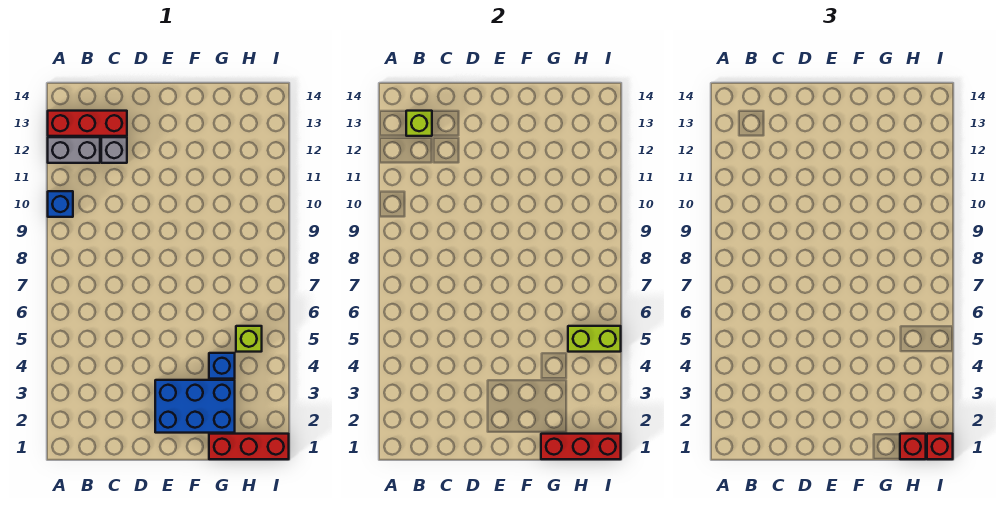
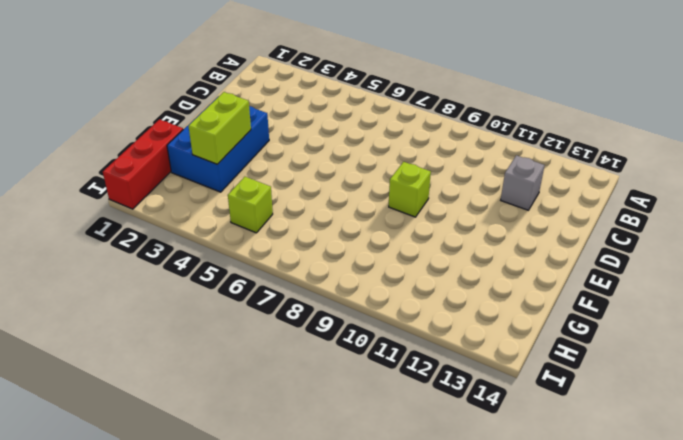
lime brick E9 level 1 -> lime brick B13 level 2
lime brick F3:G3 level 2 -> lime brick H5:I5 level 2
none -> blue brick A10 level 1
none -> grey brick A12:B12 level 1
none -> red brick A13:C13 level 1

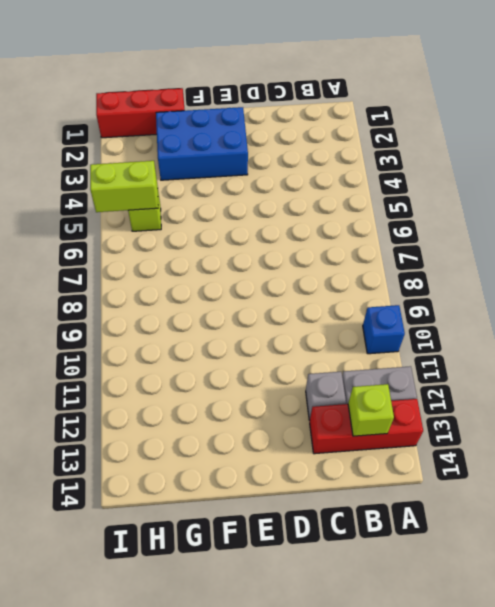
none -> blue brick G4 level 1
none -> red brick G1:I1 level 2
none -> red brick H1 level 3

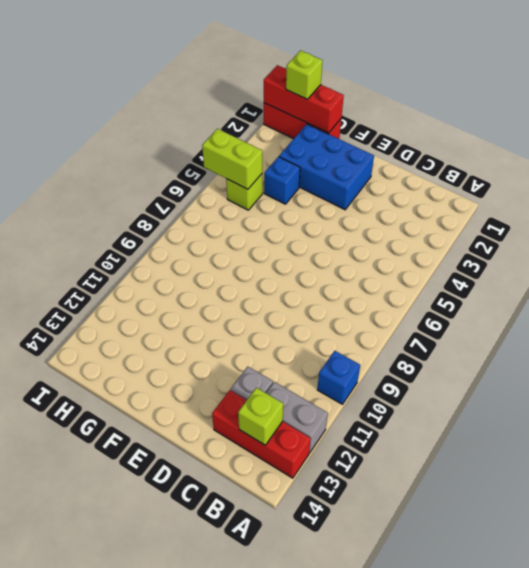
lime brick H1 level 3 -> red brick H1 level 3
none -> red brick I1 level 3

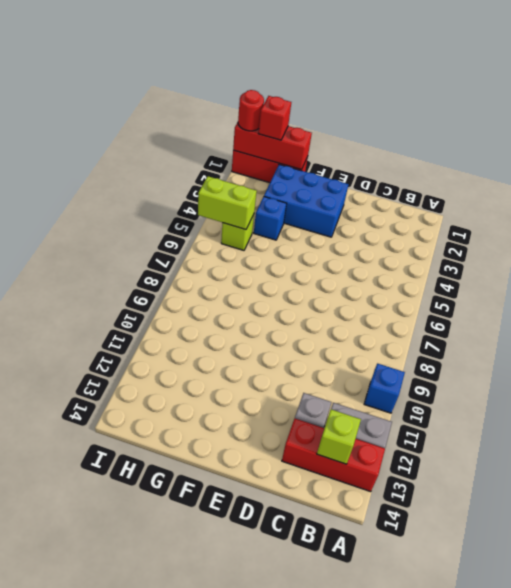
red round brick I1 level 3 -> red brick I1 level 3

